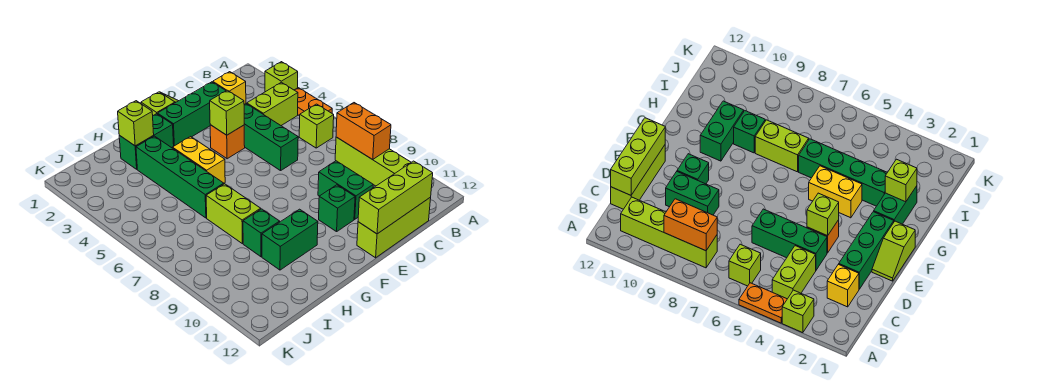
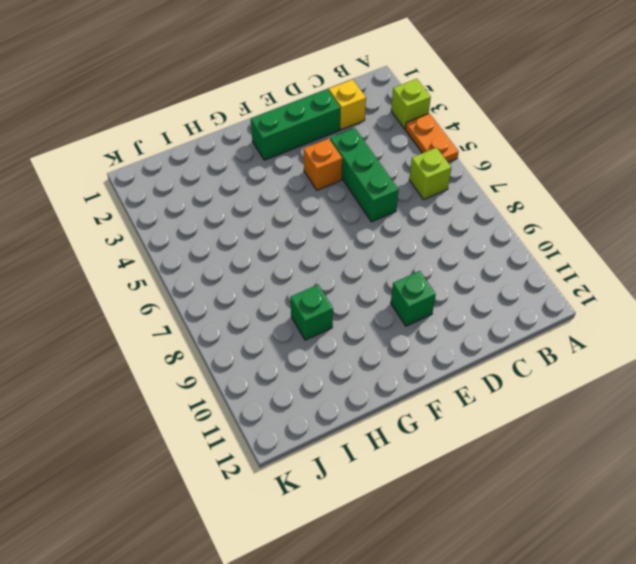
none -> lime brick B4:C4 level 1
none -> lime brick B8:B11 level 1
none -> lime brick C12:E12 level 1

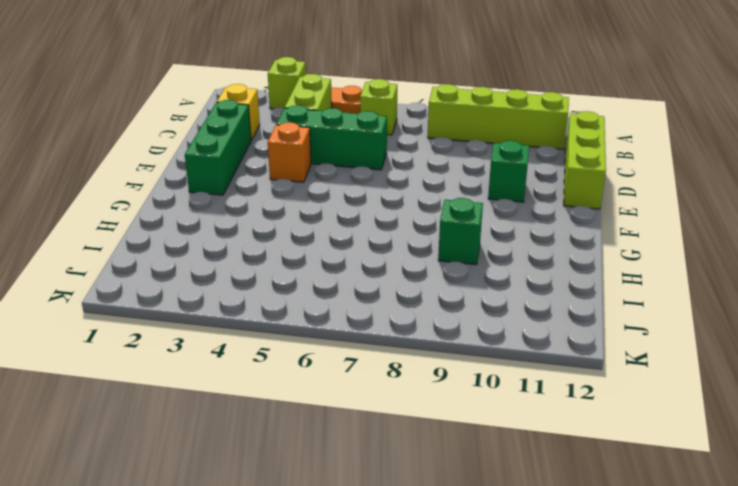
none -> green brick D9:D10 level 1
none -> lime slope E1:F1 level 1 top F
none -> green brick G2:H2 level 1

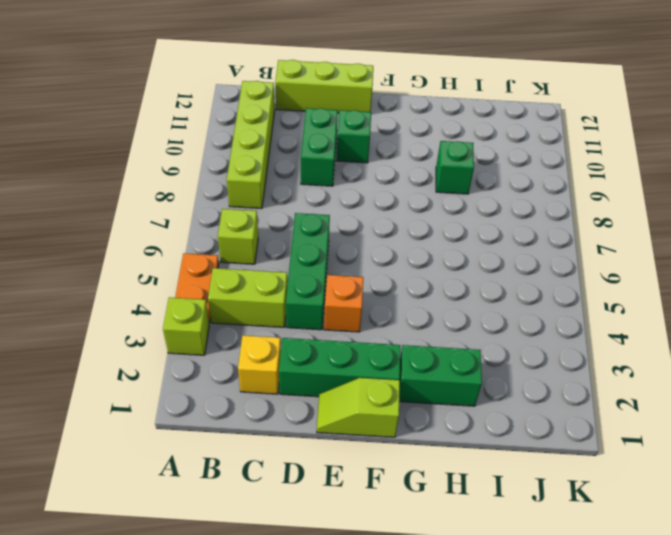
none -> yellow brick G4:G5 level 1
none -> green brick G10:H10 level 1
none -> green brick H3:H6 level 1

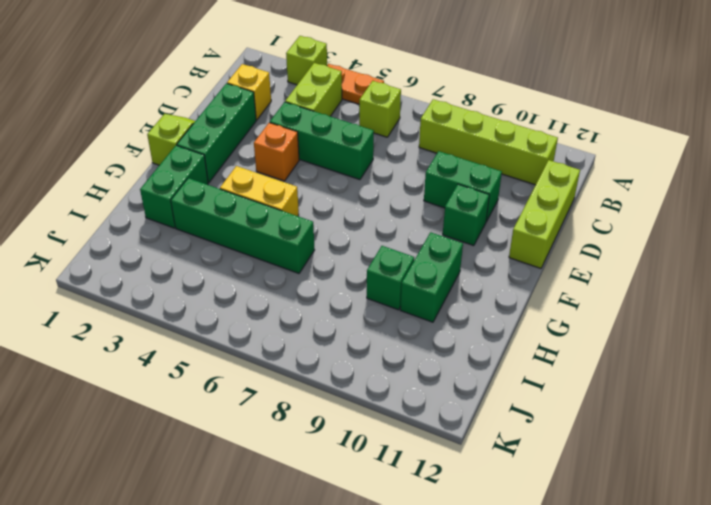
none -> lime brick H7:H8 level 1
none -> orange brick B8:B9 level 2
none -> lime brick C12:E12 level 2

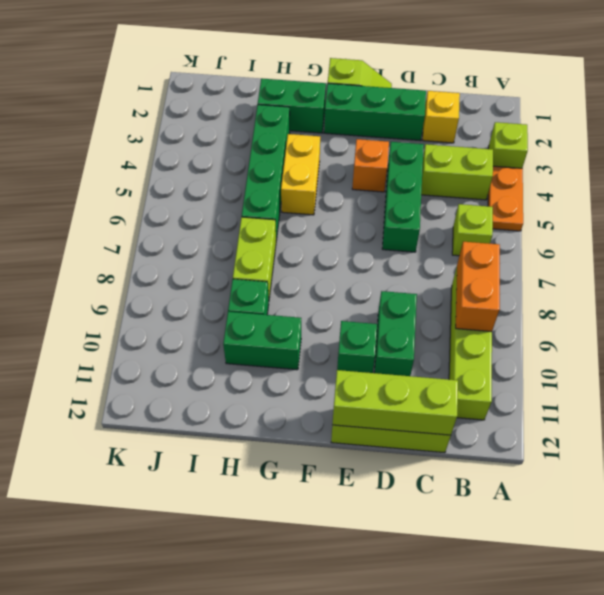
none -> lime brick E4 level 2
none -> lime brick H2 level 2

